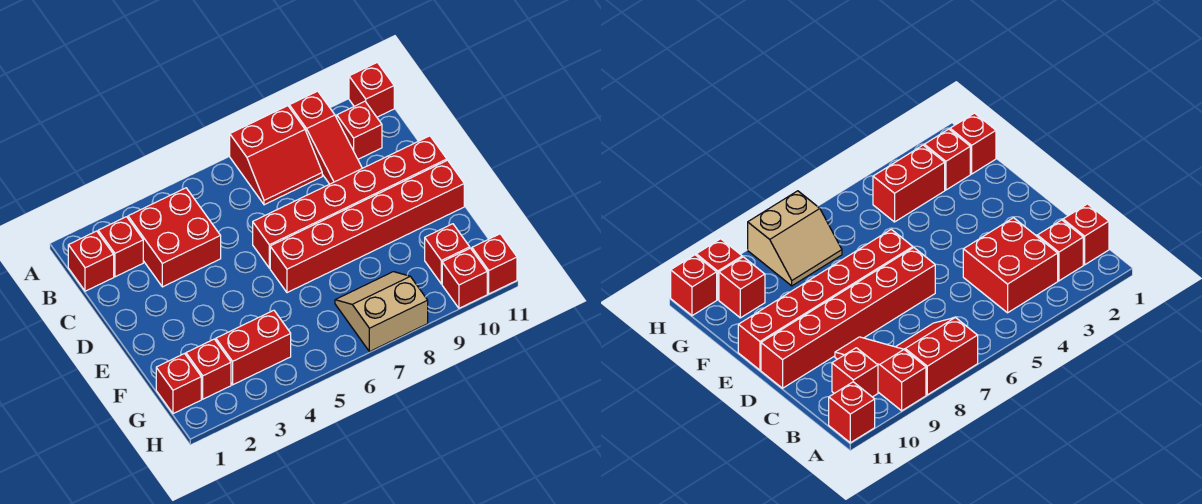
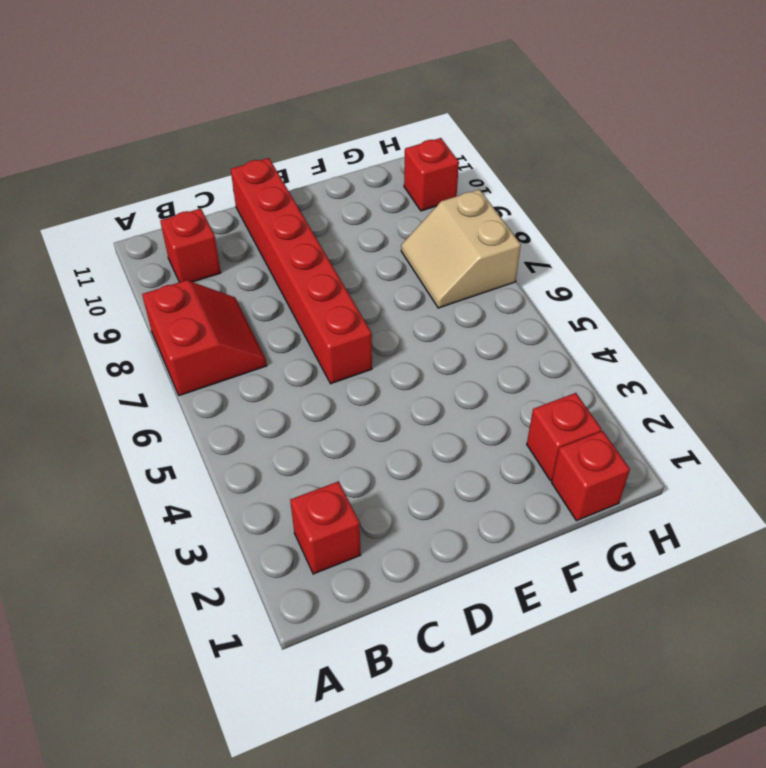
none -> red slope A9:C9 level 1 top A
none -> red brick A11 level 1
none -> red brick B1 level 1

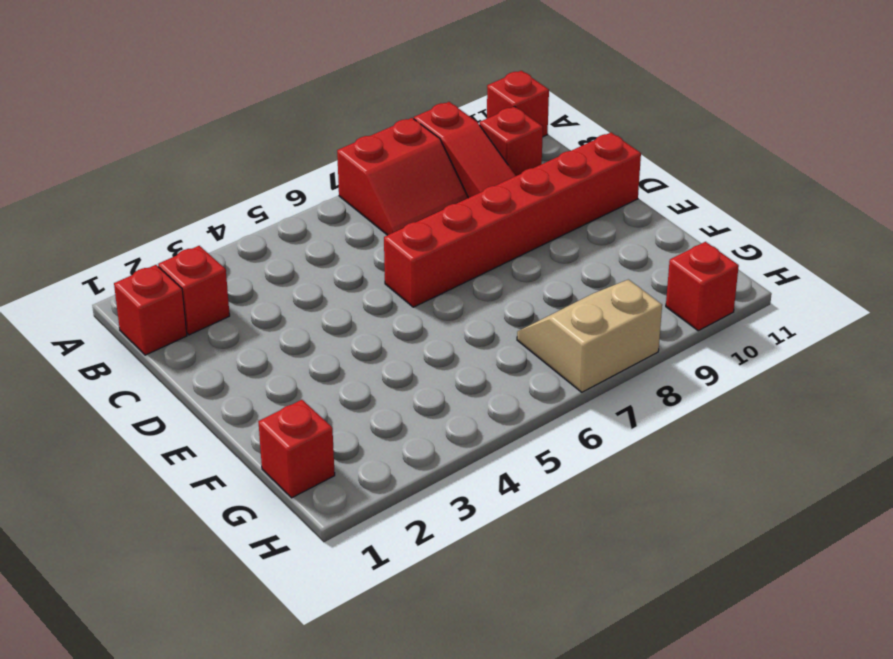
none -> red brick B3:C4 level 1
none -> red brick E6:E11 level 1
none -> red brick G2 level 1

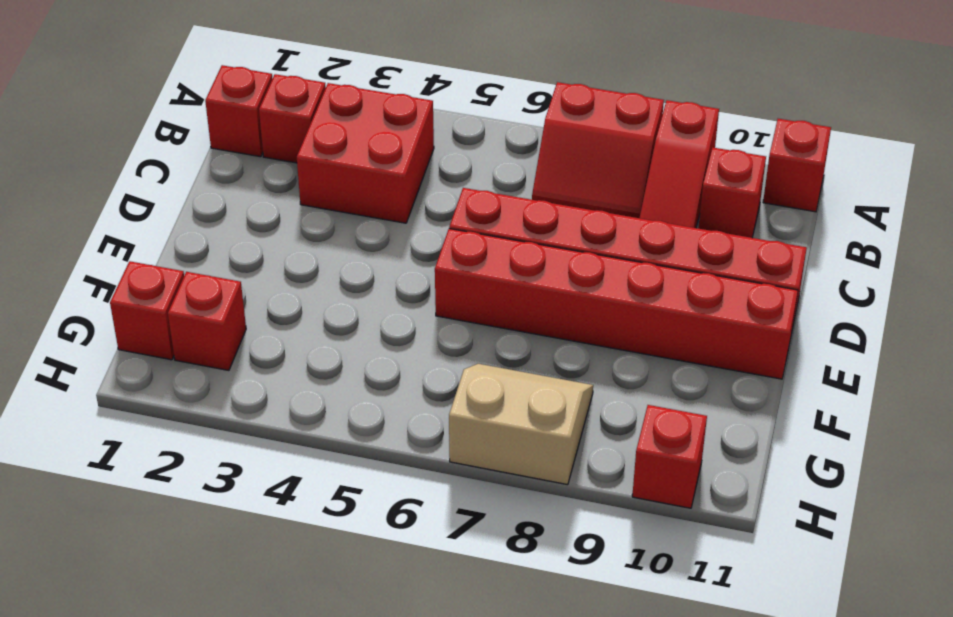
none -> red brick G3:G4 level 1
none -> red brick G10 level 1
none -> red brick H11 level 1

